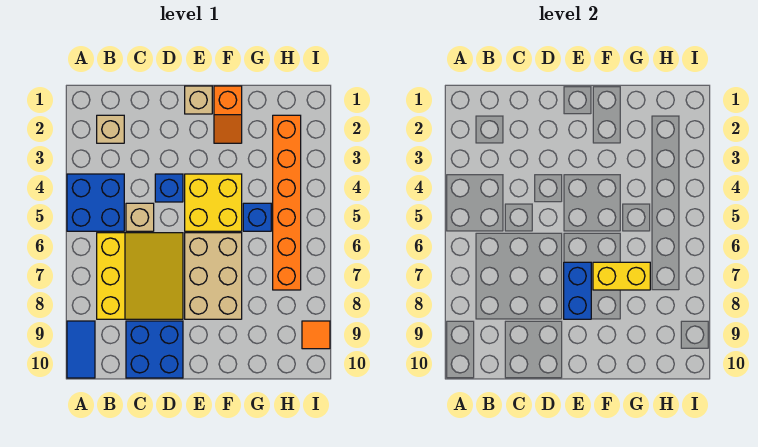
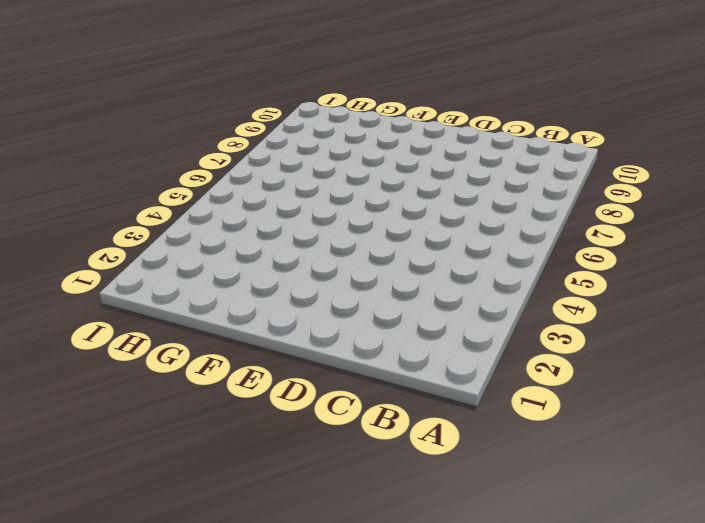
none -> blue brick A4:B5 level 1
none -> blue tile A9:A10 level 1
none -> tan brick B2 level 1

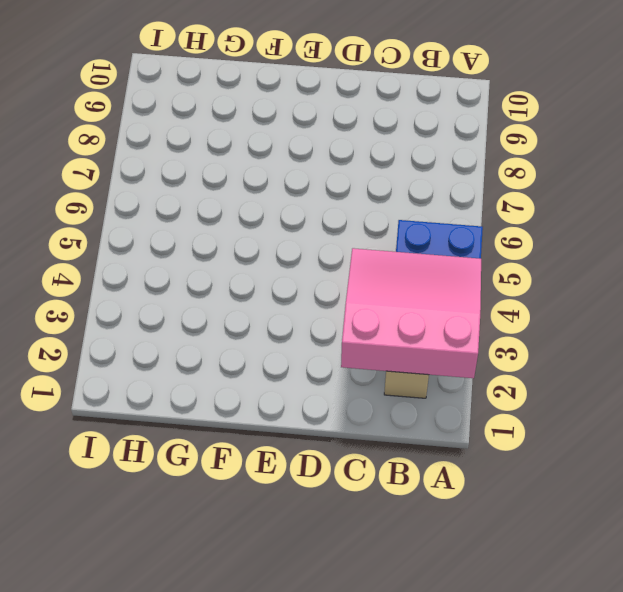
pink slope A2:C4 level 2 top 2 -> none
none -> blue tile A9:A10 level 1
none -> yellow slope B6:D8 level 1 top B
none -> tan brick C5 level 1

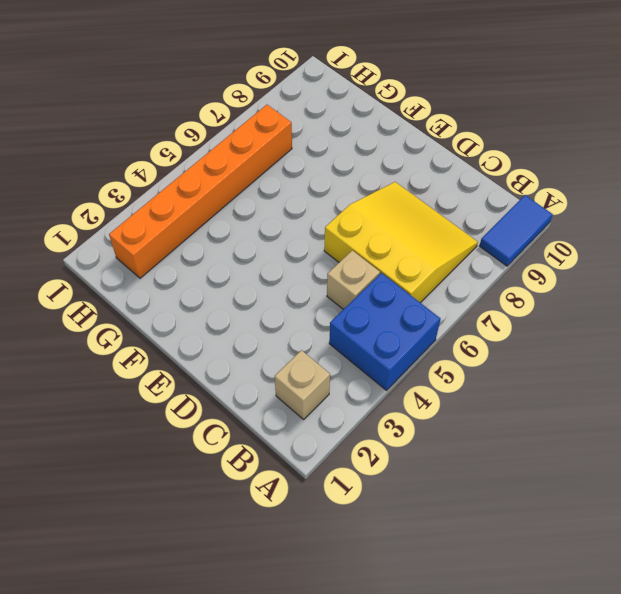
yellow slope B6:D8 level 1 top 6 -> yellow slope B6:D8 level 1 top B
none -> blue brick C9:D10 level 1
none -> blue brick D4 level 1
none -> tan brick E1 level 1

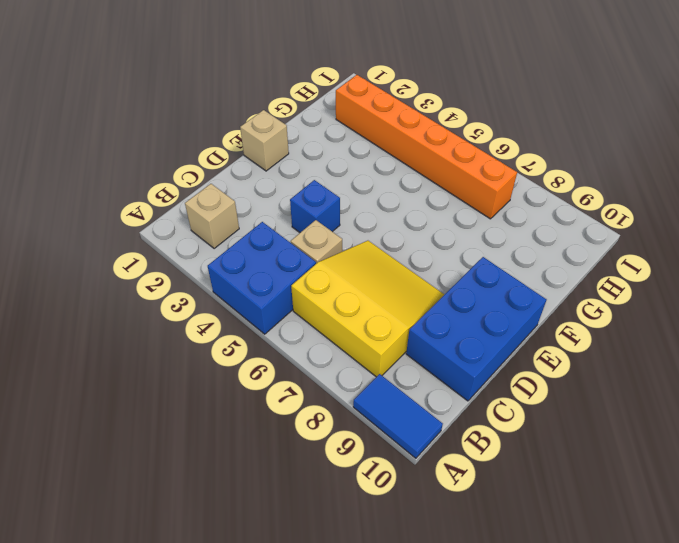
blue brick C9:E10 level 1 -> blue brick C9:D10 level 1
none -> yellow brick E4:F5 level 1
none -> tan brick E6:F8 level 1
none -> orange slope F1:F2 level 1 top 1

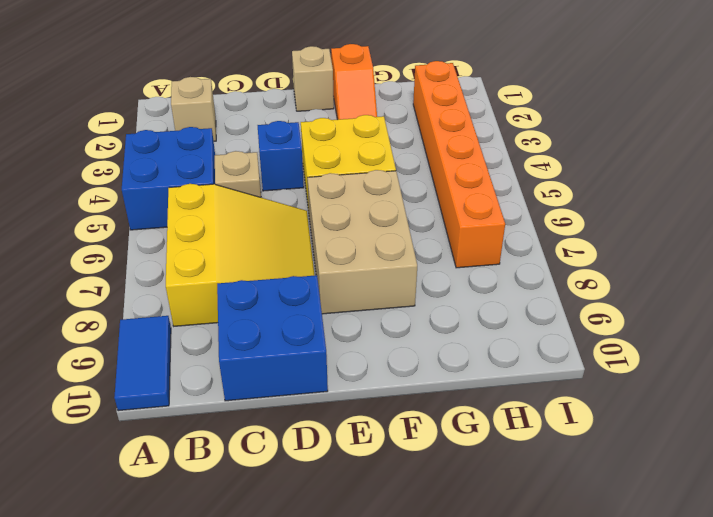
none -> blue brick G5 level 1
none -> orange tile I9 level 1
none -> blue brick E7:E8 level 2

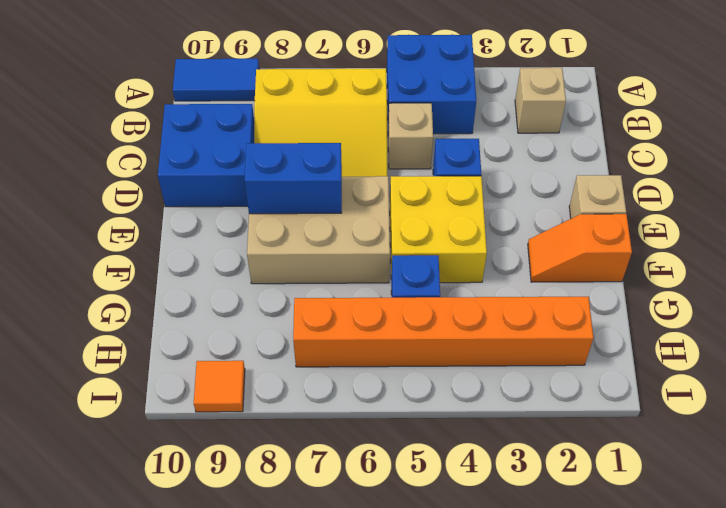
none -> yellow brick F7:G7 level 2

